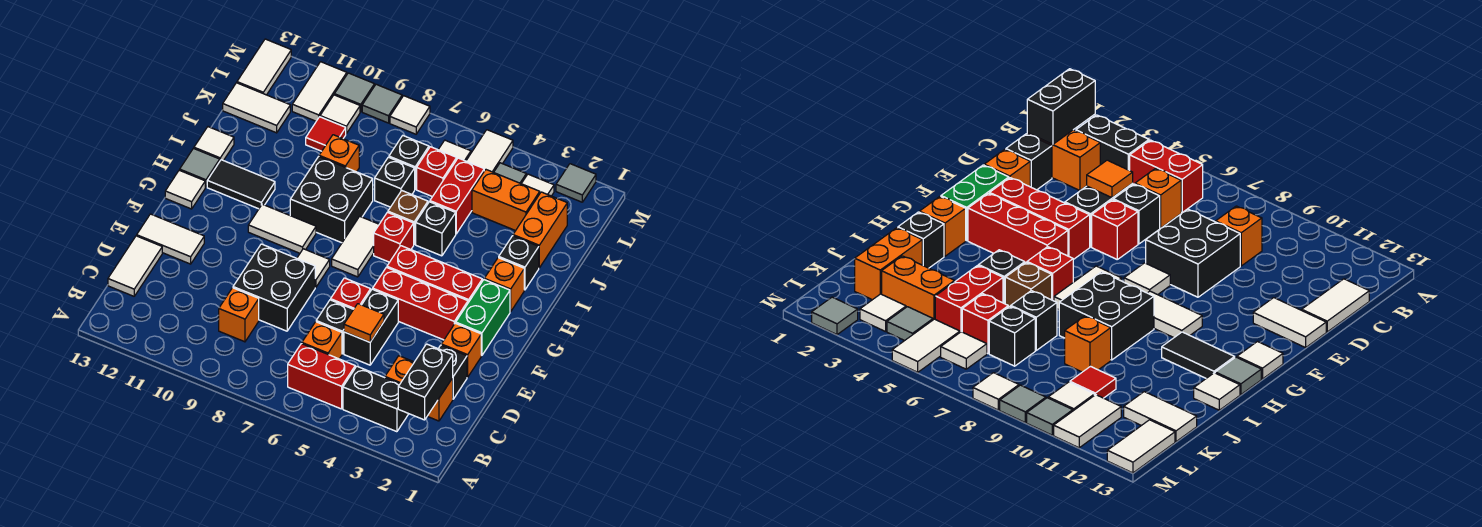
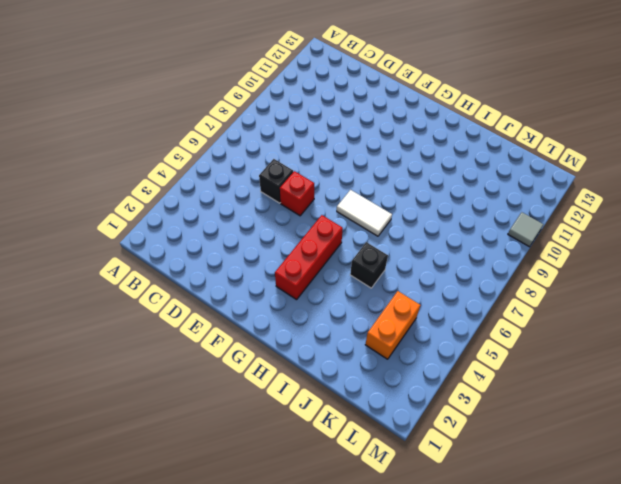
none -> black brick B3:B4 level 1
none -> red brick B5:B6 level 1
none -> orange brick C2:C3 level 1
none -> orange brick C6 level 1

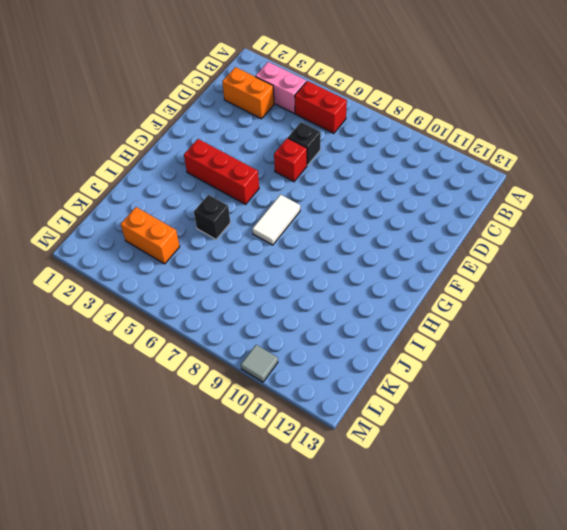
pink brick B3:B4 level 1 -> black brick B3:B4 level 1
none -> orange brick C6 level 1
none -> orange brick C9 level 1
none -> white tile C13:D13 level 1
none -> black brick D2 level 1

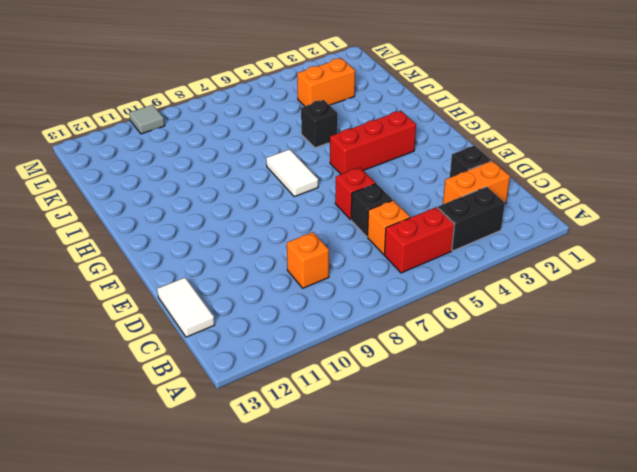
none -> black brick D5:E5 level 1
none -> black brick D8:E9 level 1
none -> orange brick E2 level 1
none -> white tile E12:E13 level 1

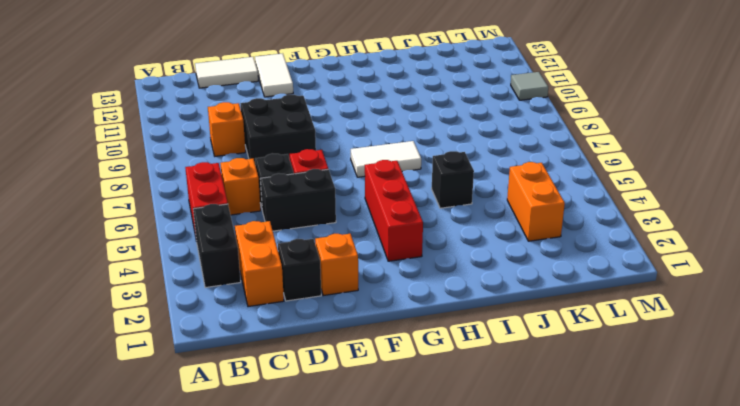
none -> green brick F2:G2 level 1
none -> red brick F3:F5 level 1
none -> white tile F8 level 1
none -> white tile G9:G10 level 1

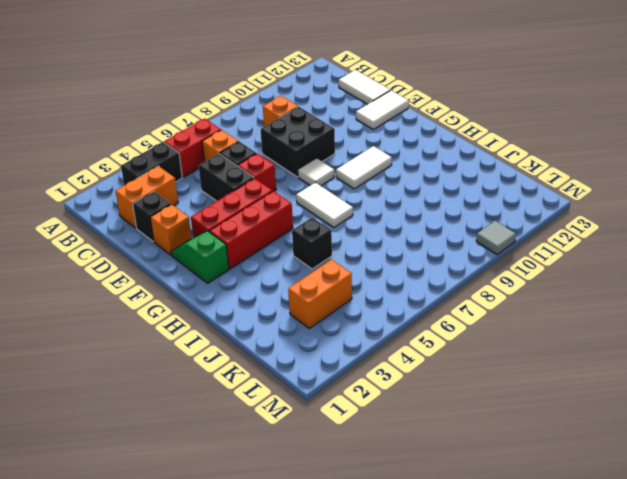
green slope F2:G2 level 1 top G -> green brick F2:G2 level 1
none -> white tile G13 level 1
none -> orange brick H2 level 1
none -> red brick H6 level 1
none -> black brick H8:I9 level 1

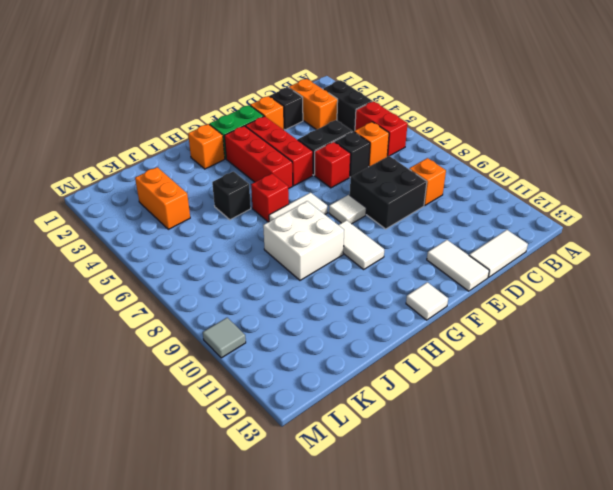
white brick H8:I9 level 1 -> black brick H8:I9 level 1
none -> black tile H11:H12 level 1
none -> grey tile H13 level 1
none -> black brick I2 level 1
none -> brown brick I6 level 1

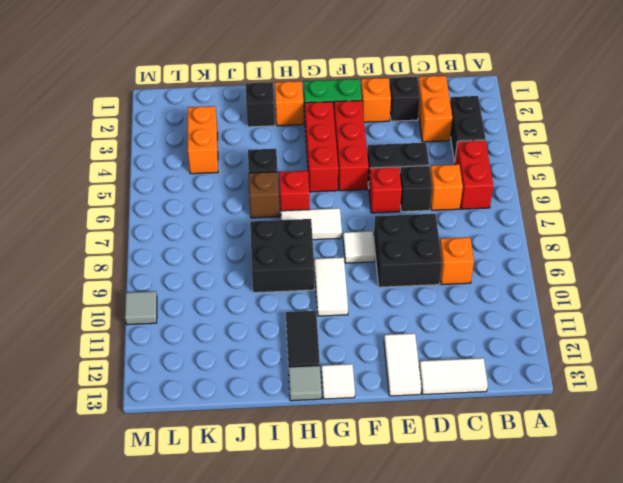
none -> white tile I13 level 1
none -> orange brick J2:K2 level 1
none -> red brick J5:K5 level 1
none -> black brick J7 level 1

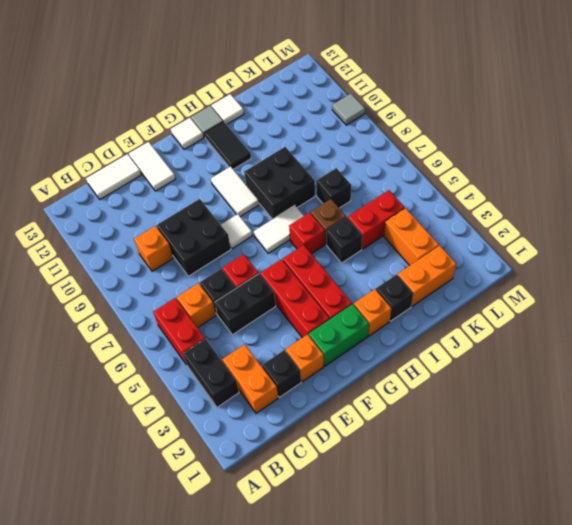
none -> orange brick J9 level 1
none -> red brick K6 level 1
none -> black brick K7 level 1
none -> red tile K10 level 1

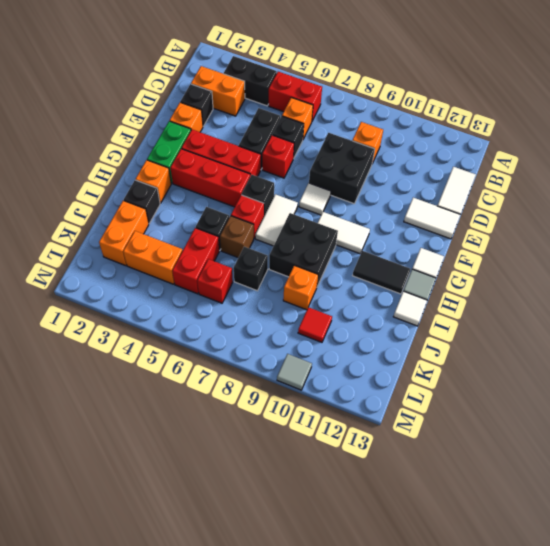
black brick G6 level 1 -> black brick K7 level 1
none -> white tile K12:K13 level 1
none -> white tile L3 level 1
none -> grey tile L4 level 1
none -> white tile L5:M5 level 1

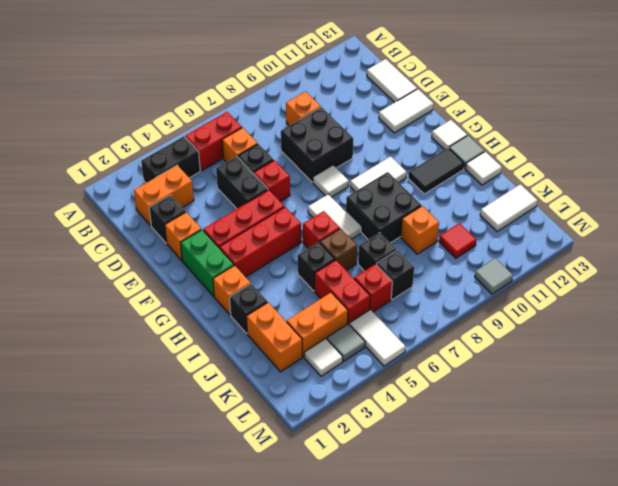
none -> white tile L6 level 1
none -> white tile L10 level 1
none -> white tile L11:M11 level 1
none -> white tile L13:M13 level 1

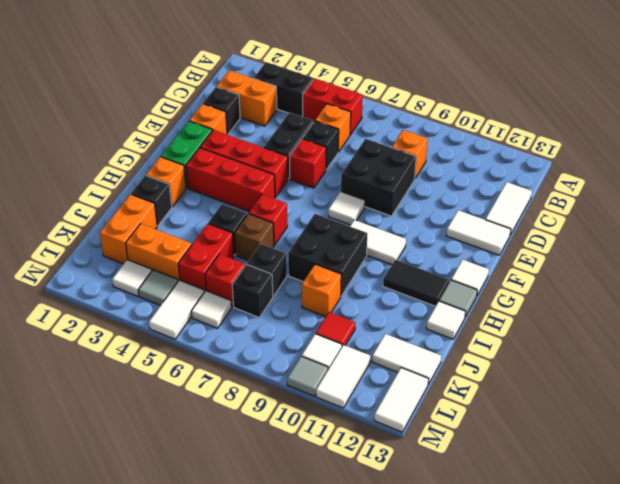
none -> white tile G7:H7 level 1
none -> grey tile M2 level 1
none -> white tile M8 level 1
none -> grey tile M9 level 1

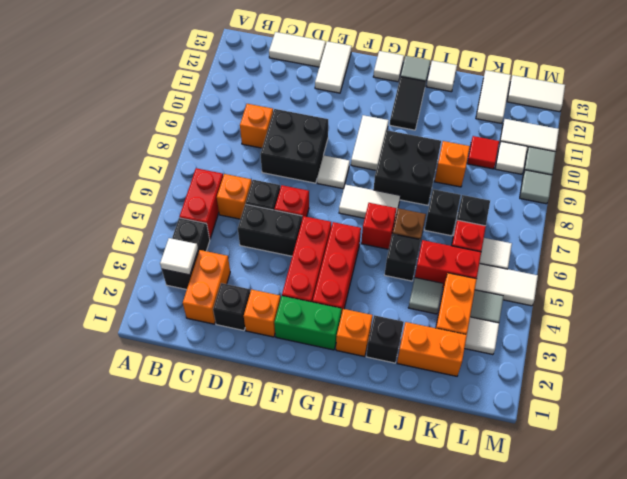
white tile B3 level 2 -> white tile M8 level 1
grey tile J4 level 1 -> grey tile M2 level 1
none -> black brick B2:C2 level 2
none -> orange tile D5 level 2

